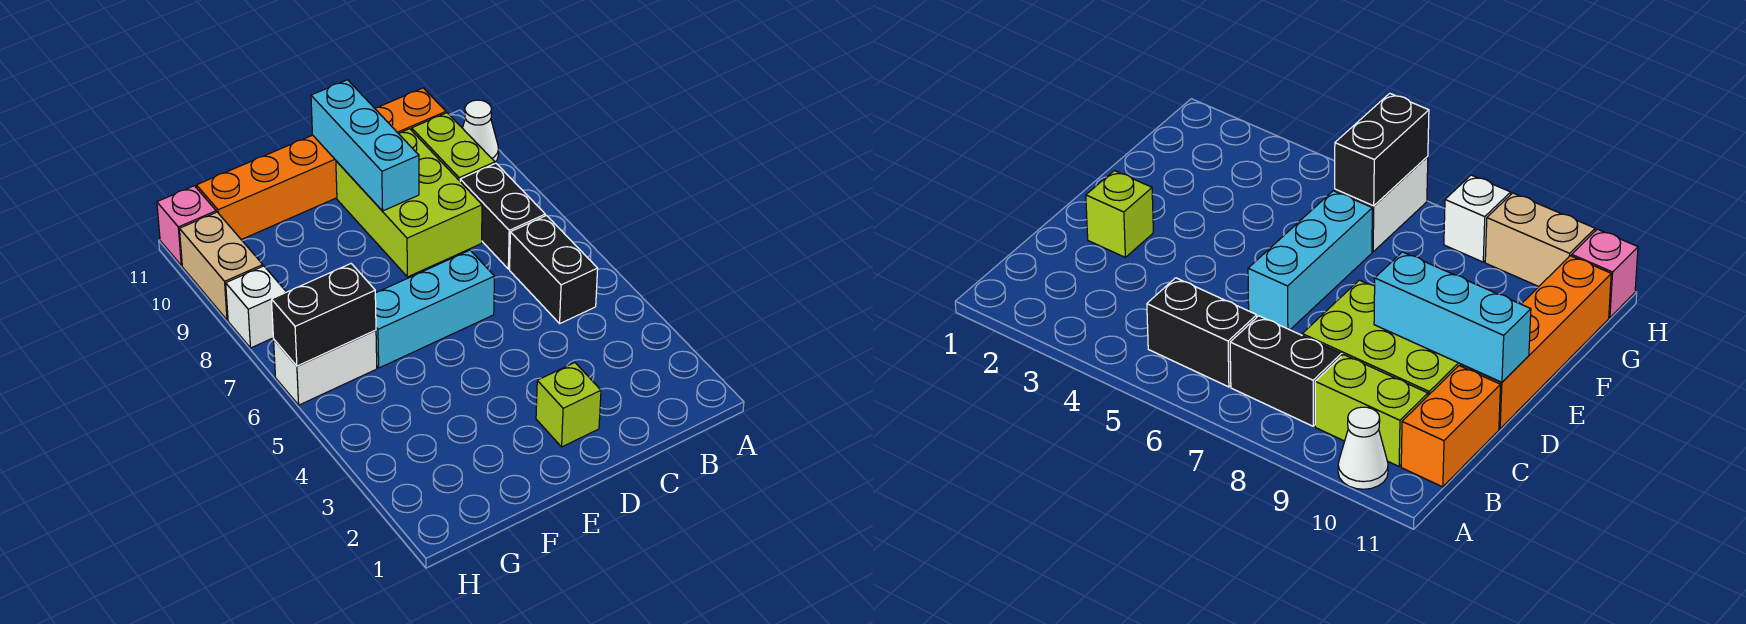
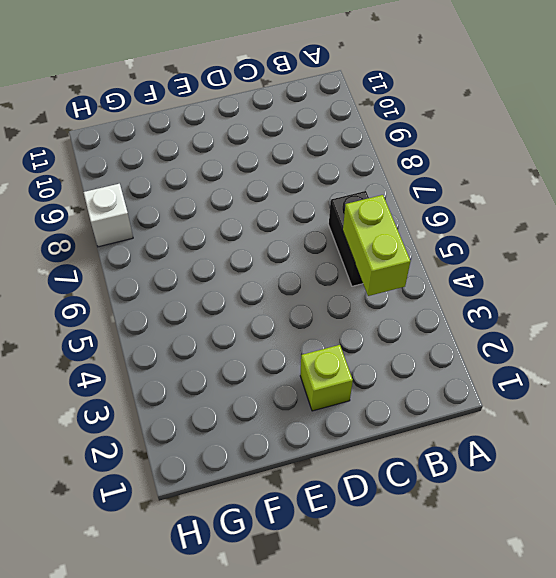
lime brick B4:B5 level 2 -> lime brick B9:B10 level 1
none -> white cone A10 level 1
none -> black brick B7:B8 level 1
none -> orange brick B11:C11 level 1

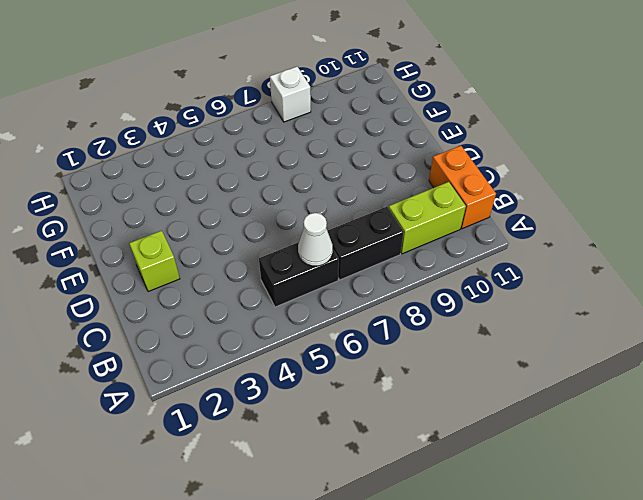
white cone B6 level 2 -> white cone A10 level 1
none -> lime brick C8:D10 level 1
none -> cyan brick D6:F6 level 1
none -> orange brick D11:G11 level 1

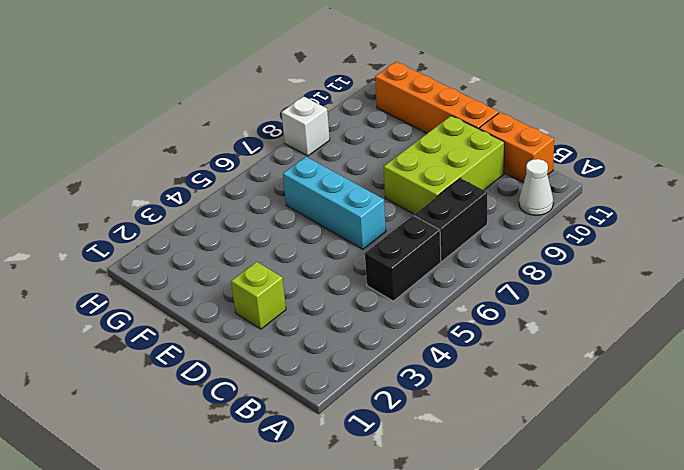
none -> lime brick B9:B10 level 1
none -> white brick G6:H6 level 1
none -> tan brick H9:H10 level 1

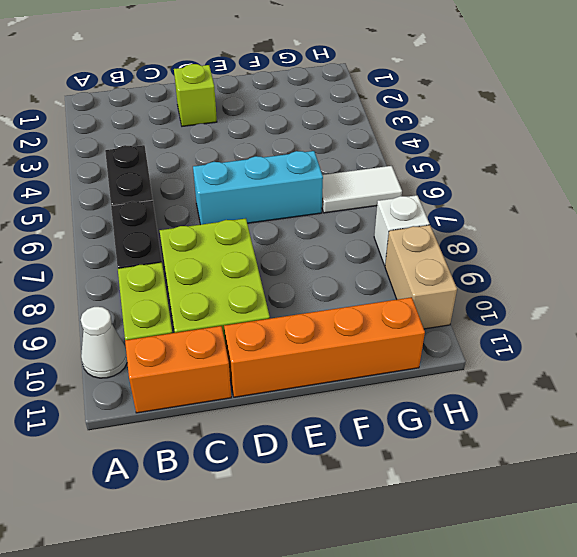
white tile G6:H6 level 1 -> white brick G6:H6 level 1
none -> pink brick H11 level 1
none -> cyan brick D9:D11 level 2
none -> black brick G6:H6 level 2

